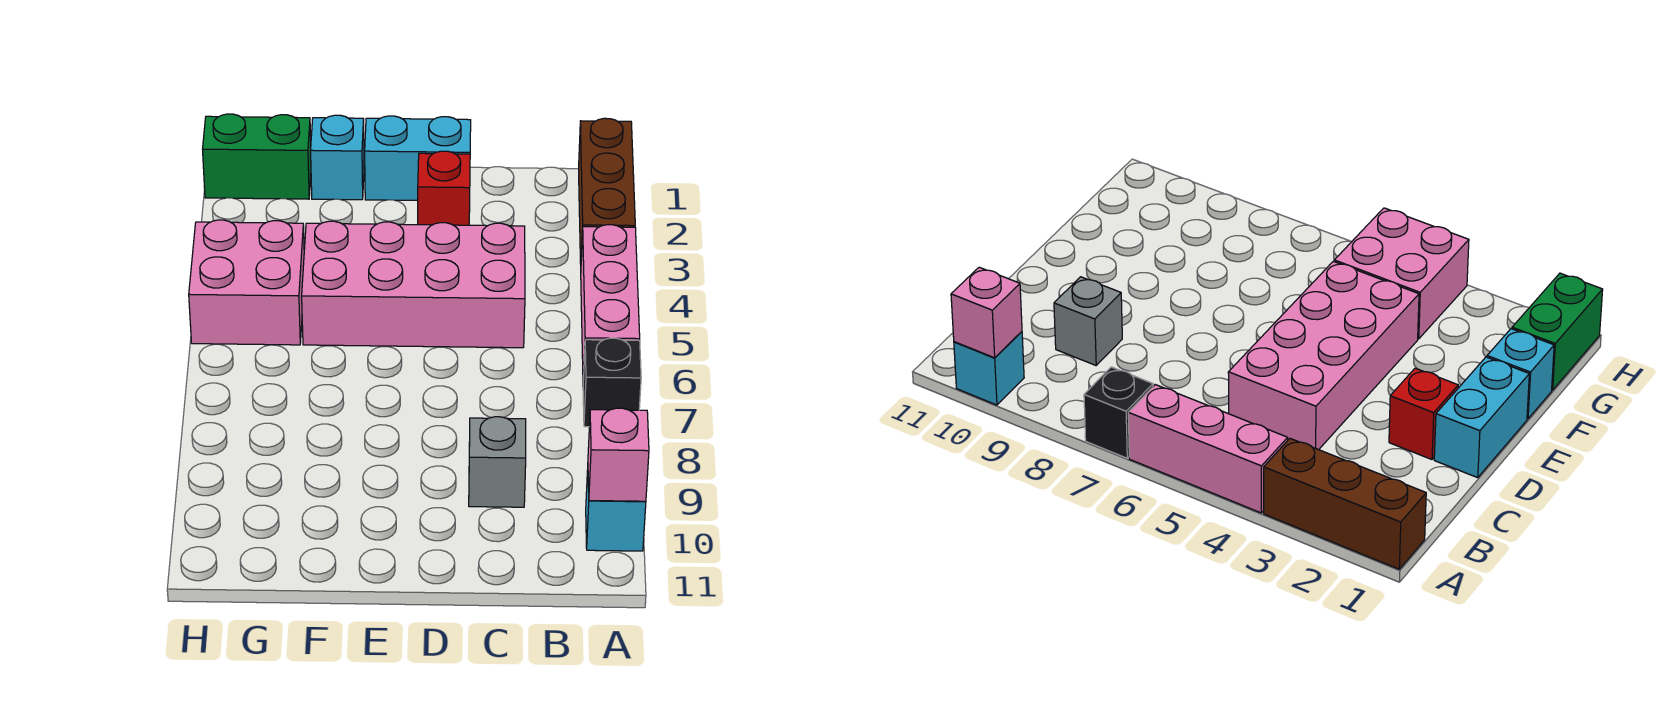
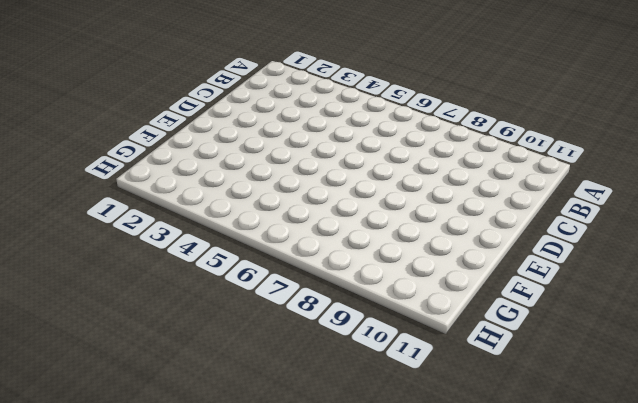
none -> brown brick A1:A3 level 1
none -> pink brick A4:A6 level 1
none -> black brick A7 level 1

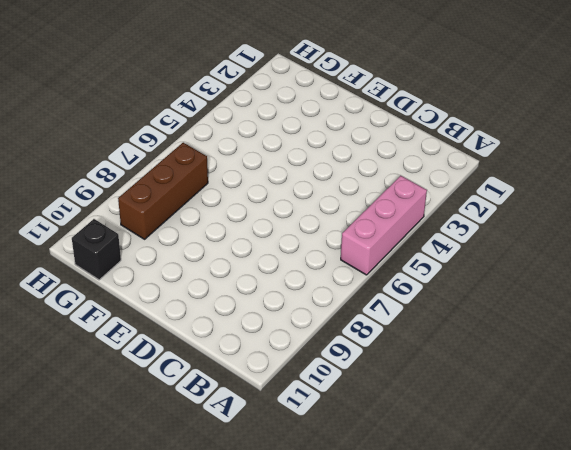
brown brick G7:G9 level 1 -> brown brick A1:A3 level 1
black brick G11 level 1 -> black brick A7 level 1
none -> cyan brick A10 level 1
none -> pink brick C4:F5 level 1
none -> grey brick C9 level 1

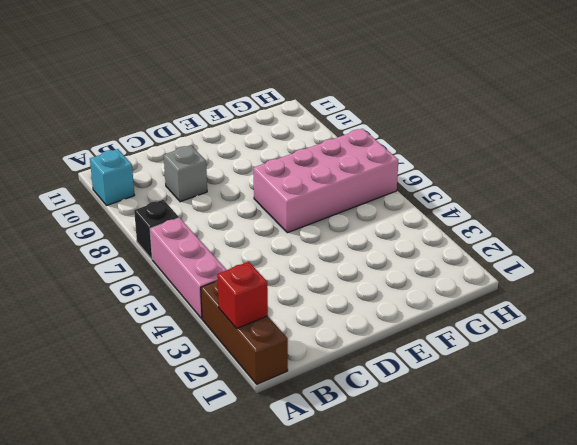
red brick A2 level 2 -> red brick D2 level 1
pink brick E6:H7 level 1 -> pink brick C4:F5 level 1
none -> cyan brick D1:E1 level 1
none -> cyan brick F1 level 1
none -> green brick G1:H1 level 1

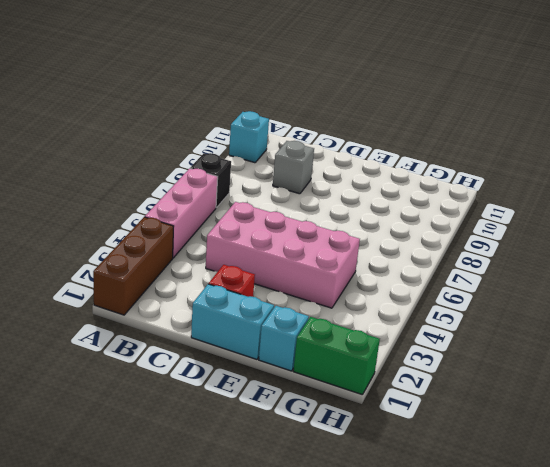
none -> pink brick G4:H5 level 1
none -> pink brick A10 level 2

